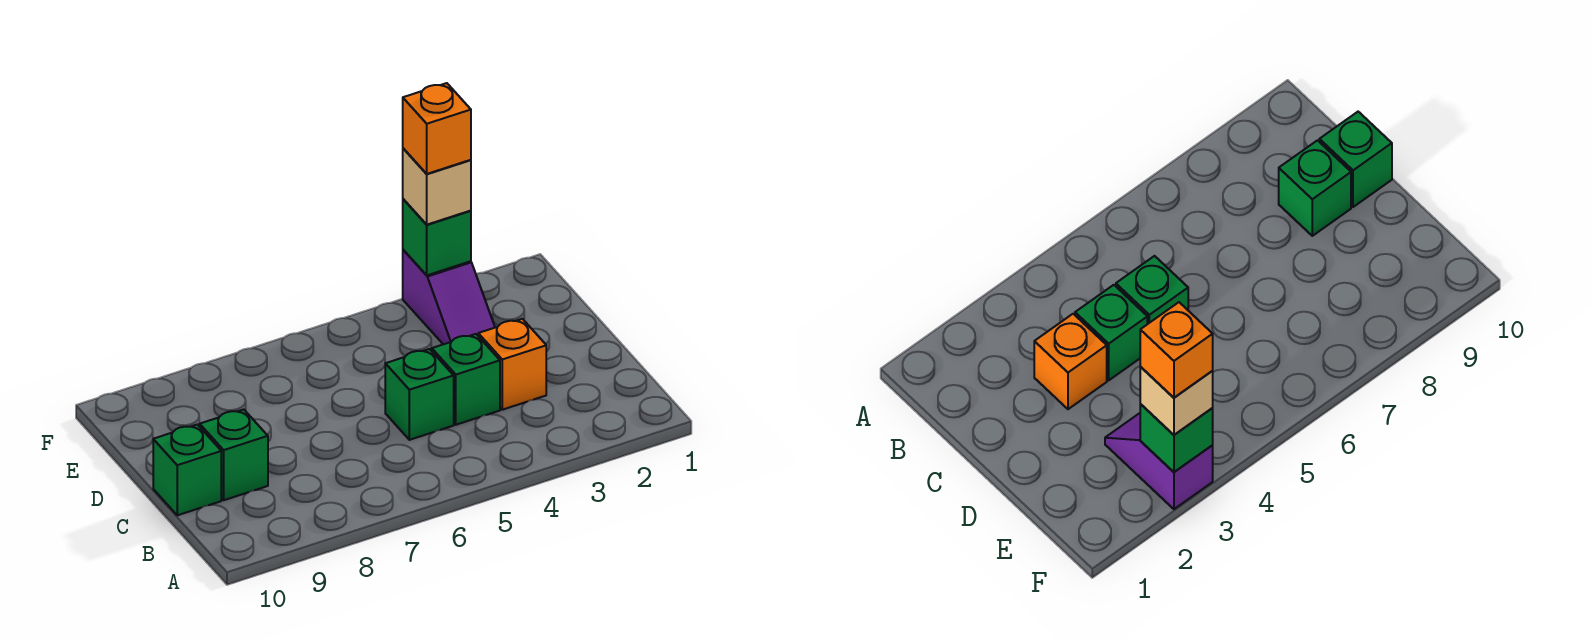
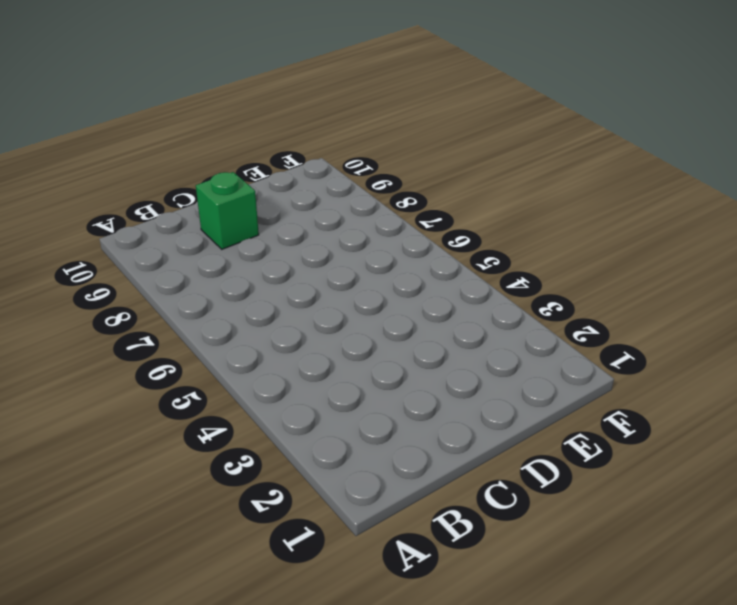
none -> orange brick C3 level 1
none -> green brick C4 level 1

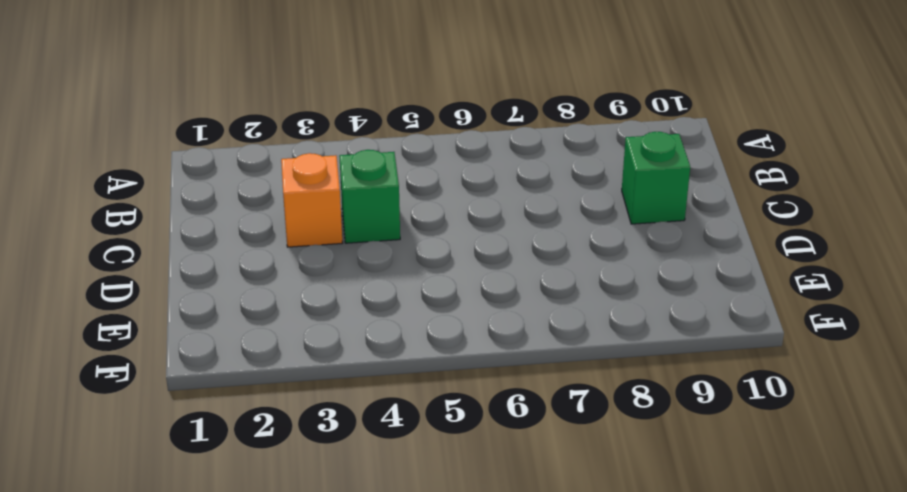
none -> green brick C5 level 1
none -> green brick C10 level 1

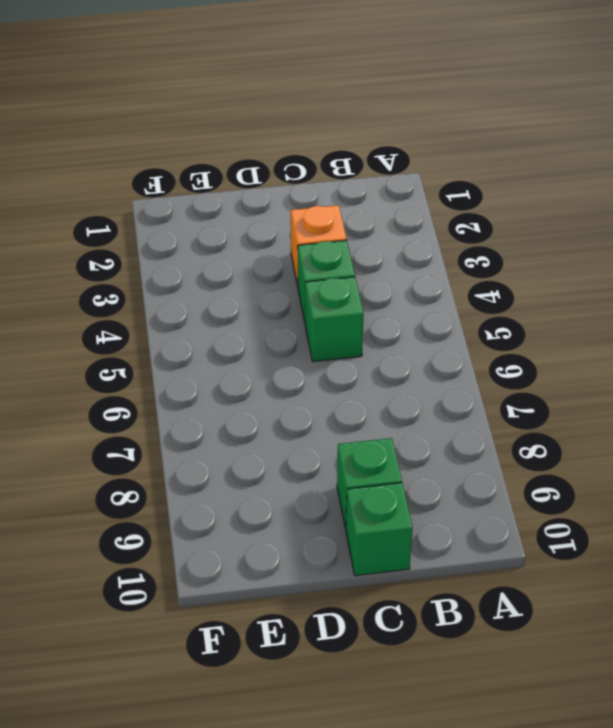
none -> purple slope E3:F3 level 1 top F
none -> green brick F3 level 2

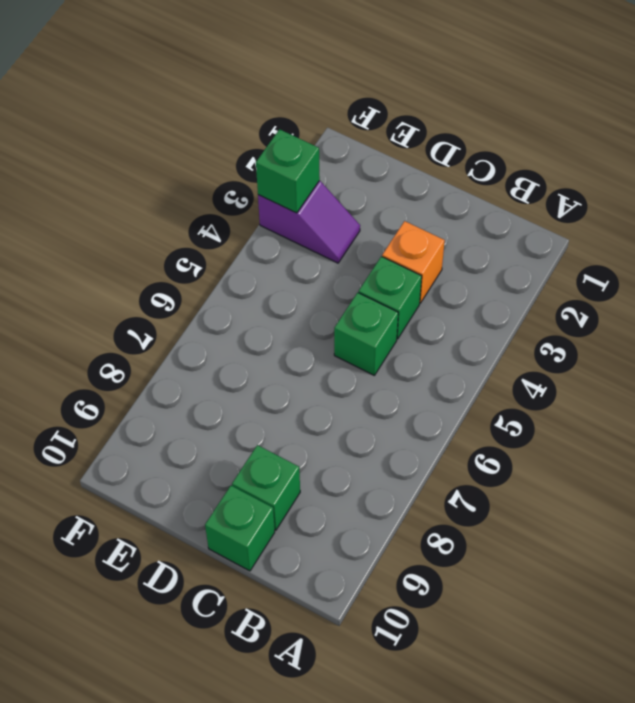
none -> tan brick F3 level 3
none -> orange brick F3 level 4

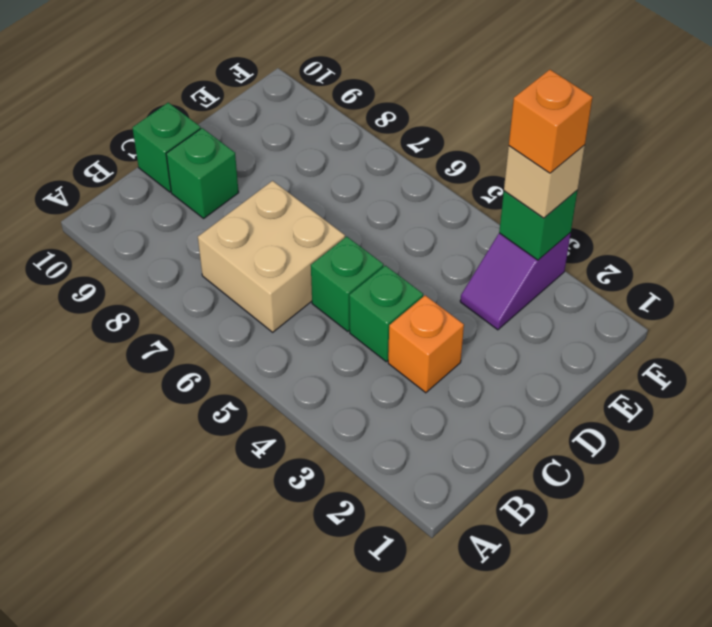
tan brick B6:C7 level 1 -> none

